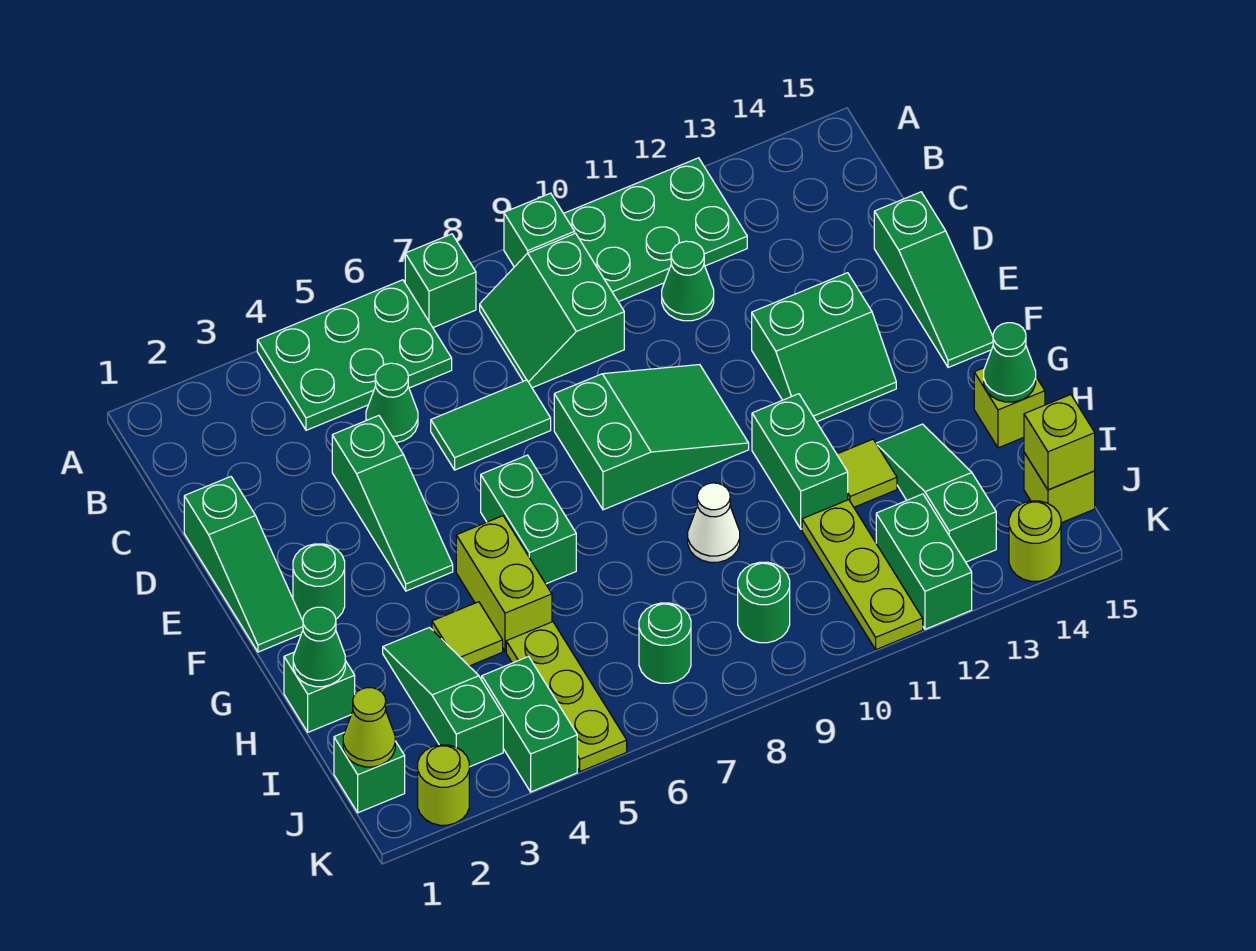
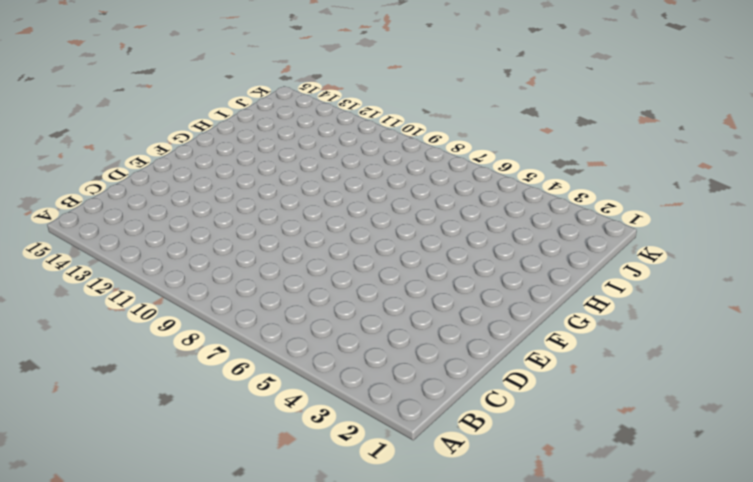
none -> green plate A4:B6 level 1
none -> green brick A7 level 1
none -> green brick A9 level 1
none -> green plate A10:B12 level 1

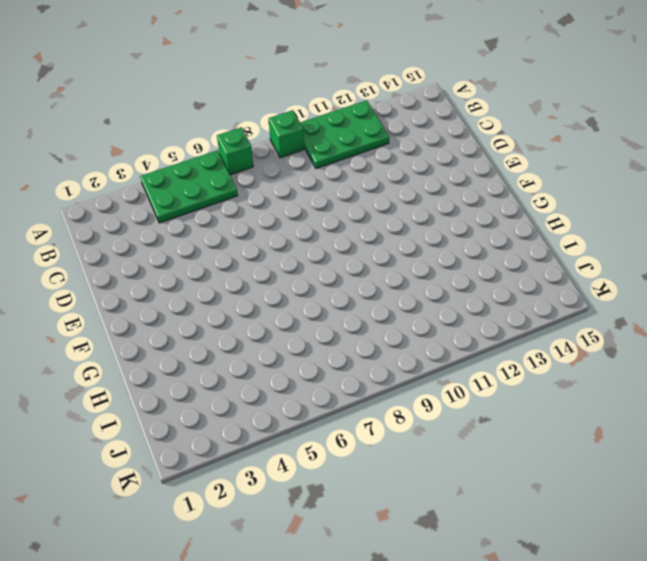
none -> green slope B8:C9 level 1 top 9
none -> green cone C5 level 1
none -> green cone C11 level 1
none -> green slope D1:F1 level 1 top D

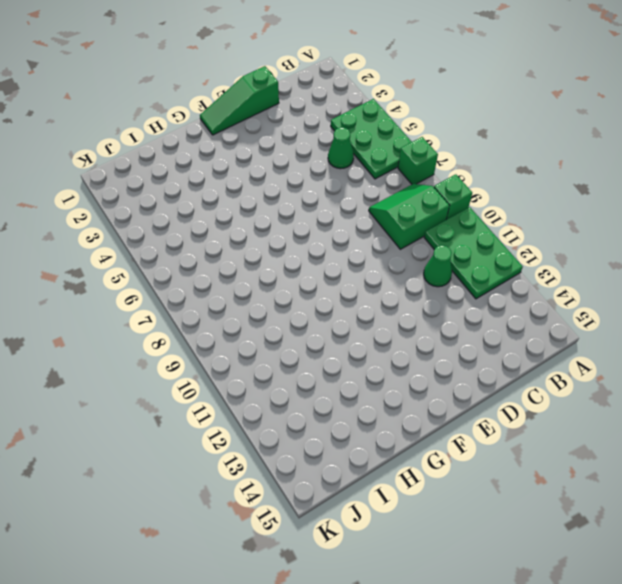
none -> green slope D4:F4 level 1 top D
none -> green tile D6:D7 level 1
none -> green slope D15:F15 level 1 top D
none -> green slope E8:F10 level 1 top 8

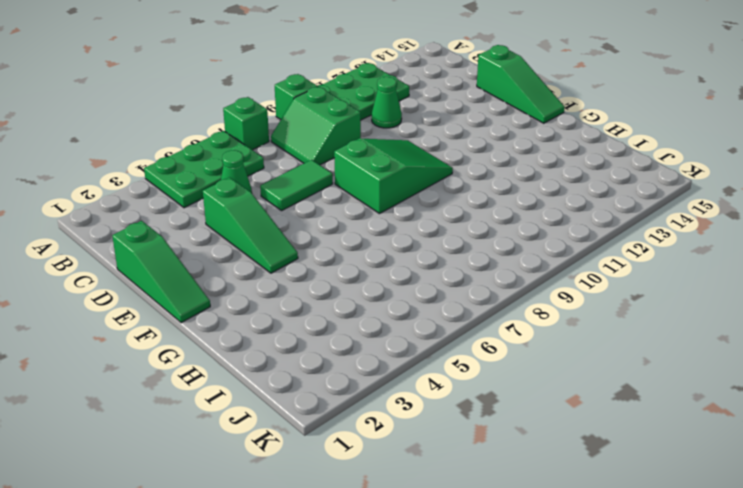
none -> green slope E12:F13 level 1 top E
none -> green round brick F2 level 1
none -> green brick F6:G6 level 1
none -> lime brick G5:H5 level 1

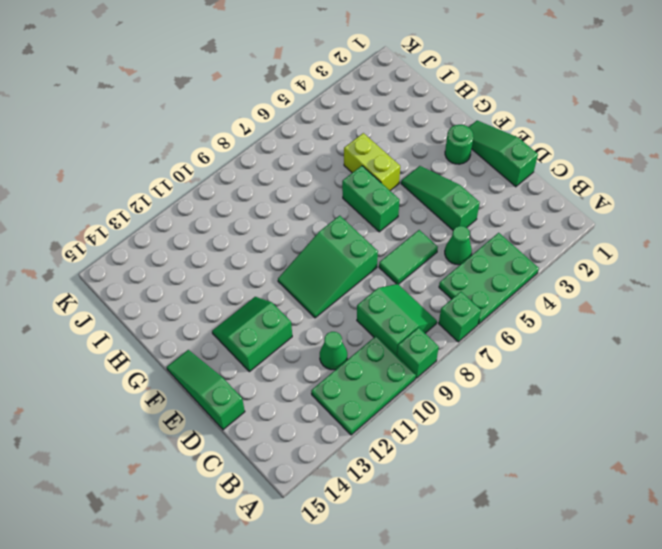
none -> green brick G11:H11 level 1
none -> green brick H1 level 1
none -> green slope H3:J3 level 1 top J
none -> lime tile H4 level 1

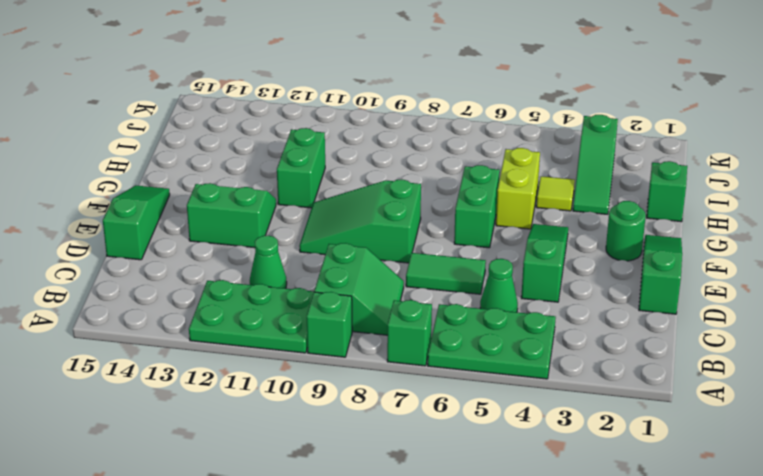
none -> white cone H9 level 1
none -> lime tile H12 level 1
none -> green slope H13:J13 level 1 top J
none -> lime brick H15 level 1

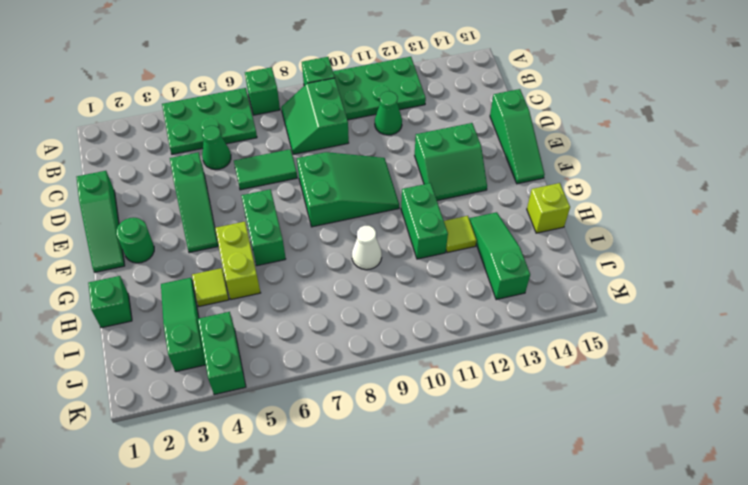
none -> lime plate I5:K5 level 1
none -> lime plate I11:K11 level 1
none -> green brick J1 level 1
none -> green round brick J7 level 1

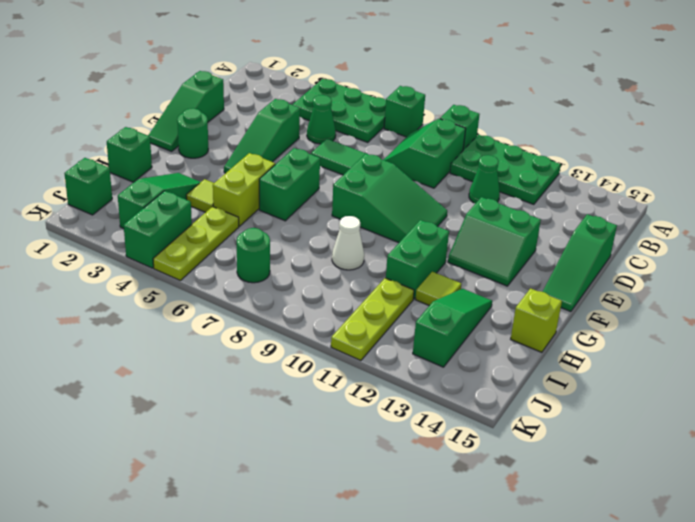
none -> green round brick J9 level 1
none -> green brick J12:K12 level 1
none -> lime brick J15 level 1
none -> lime round brick K2 level 1

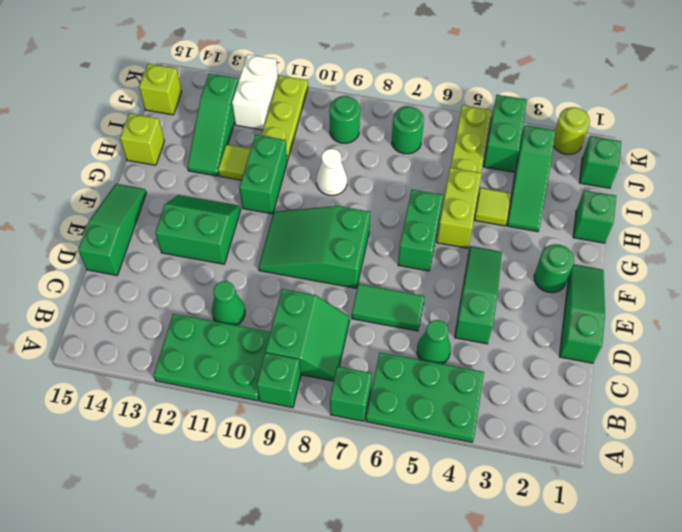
white brick J12:K12 level 1 -> green brick J12:K12 level 1
none -> lime round brick K14 level 1
none -> green cone H1 level 2
none -> green cone H15 level 2
none -> lime cone J1 level 2

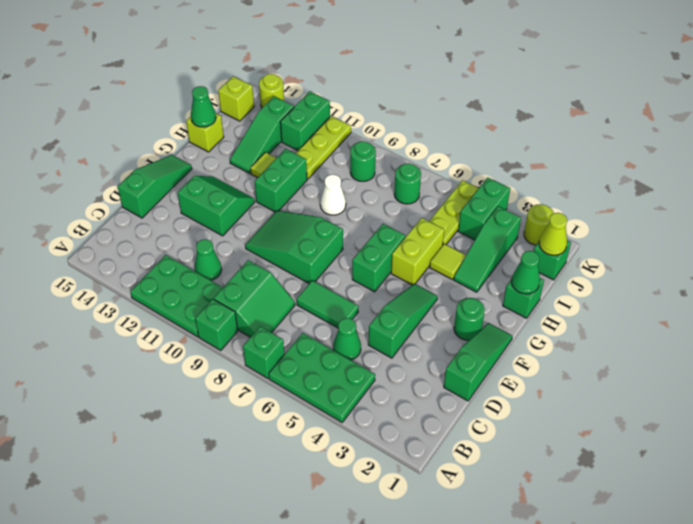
none -> lime brick J15 level 2

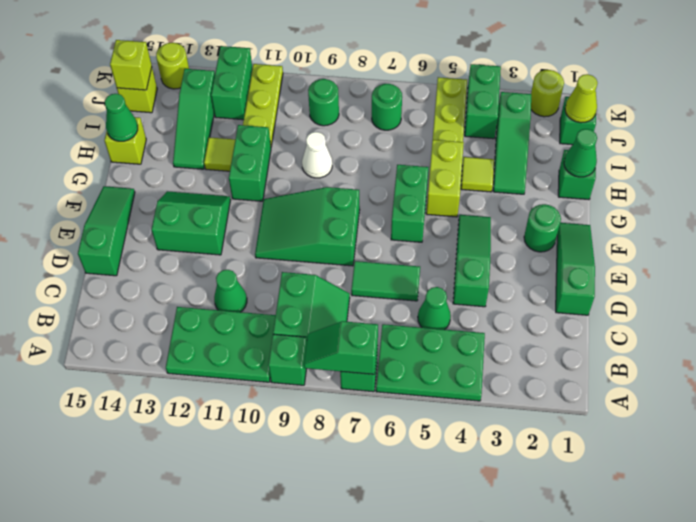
green slope A7:A8 level 2 top 7 -> none

